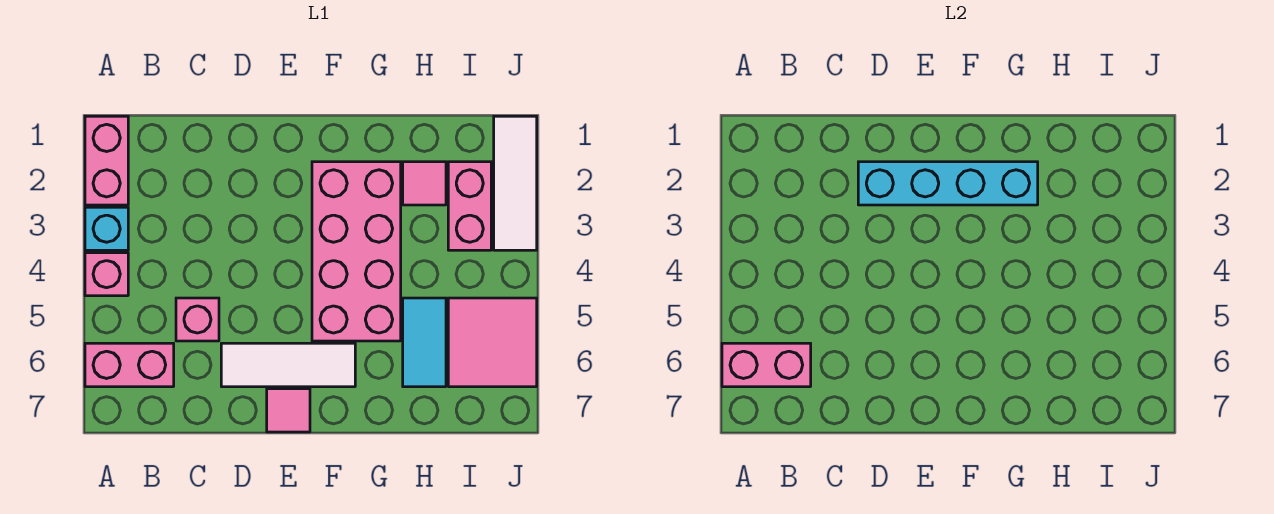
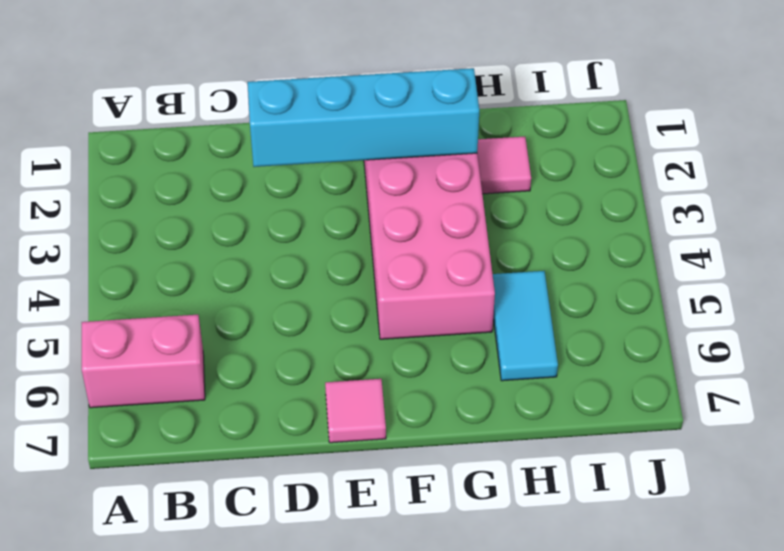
none -> pink brick A1:A2 level 1
none -> cyan brick A3 level 1
none -> pink brick A4 level 1

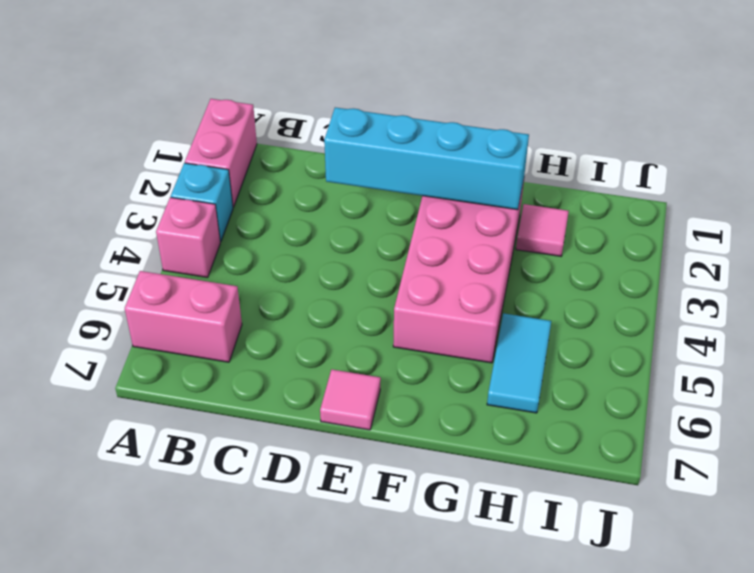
none -> pink brick C5 level 1
none -> white tile D6:F6 level 1
none -> pink brick I2:I3 level 1

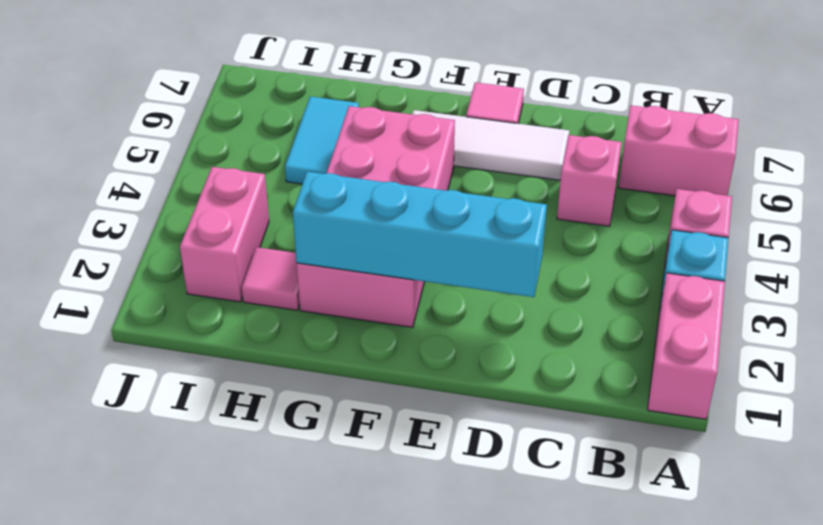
none -> pink tile I5:J6 level 1
none -> white tile J1:J3 level 1
none -> pink brick A6:B6 level 2

